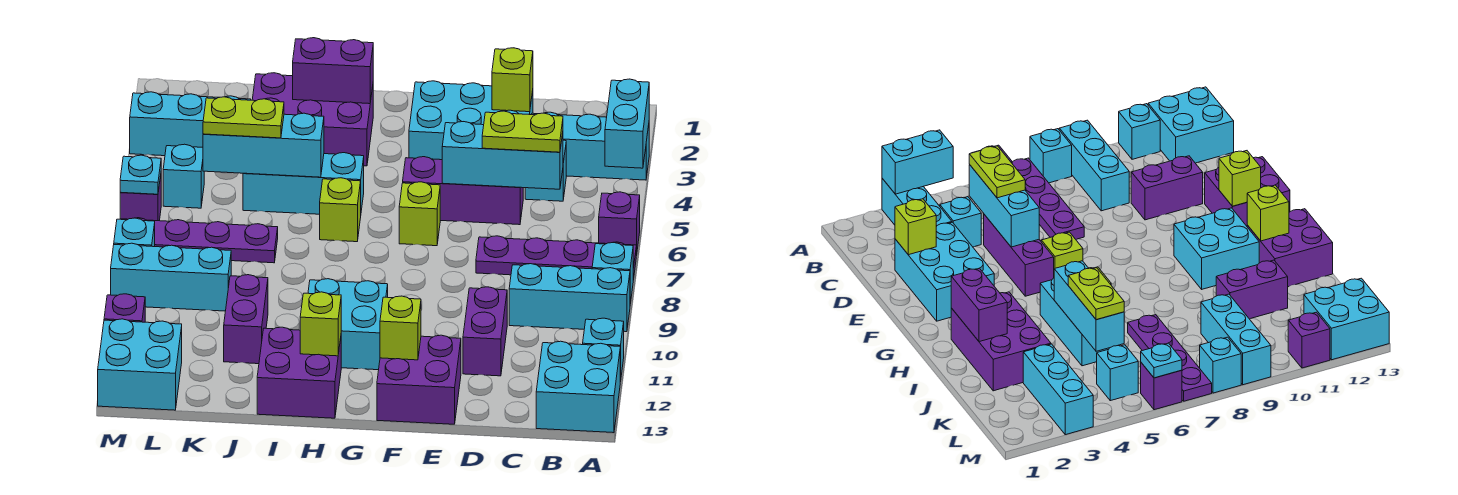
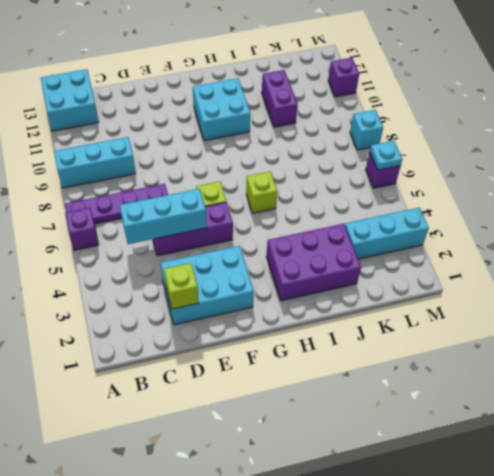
none -> cyan brick A3:C3 level 1
none -> cyan brick A8 level 1
none -> cyan brick A11 level 1
none -> cyan brick C4 level 1

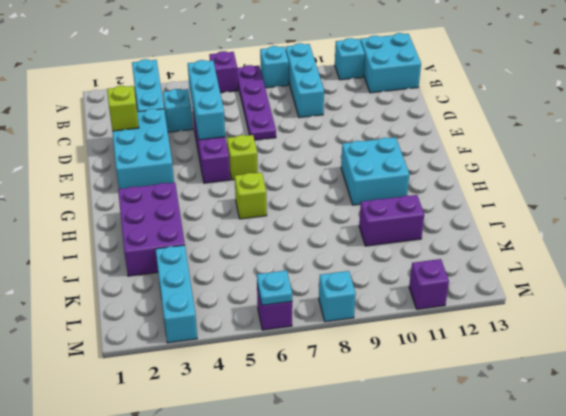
none -> purple brick D10:D11 level 1
none -> purple brick E12:F13 level 1
none -> cyan brick H5:J5 level 1
none -> purple brick H12:I13 level 1

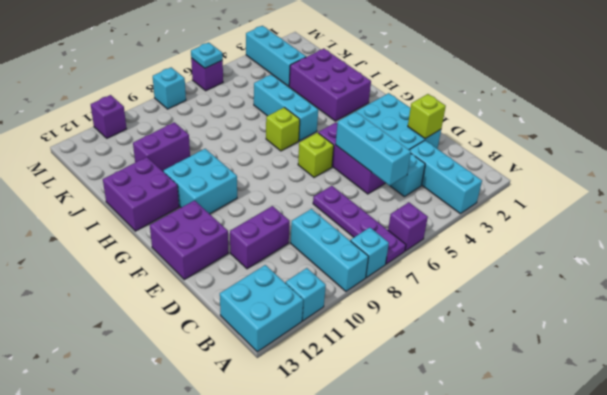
none -> purple plate J7:M7 level 1
none -> cyan brick K9:M9 level 1
none -> cyan brick L5 level 1
none -> cyan brick L12:M13 level 1

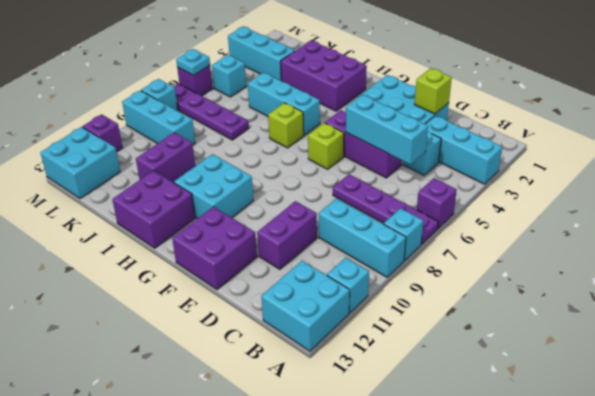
none -> cyan brick A3:A4 level 2
none -> lime brick F12 level 2
none -> purple brick H2:I2 level 2
none -> lime brick H12 level 2

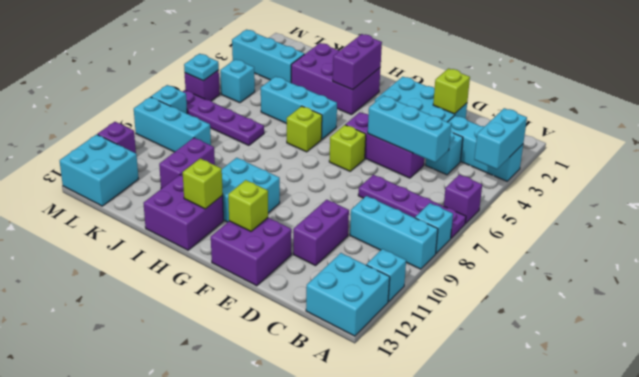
purple brick H2:H3 level 2 -> purple brick H2:I2 level 2
none -> cyan brick I5:K5 level 2
none -> lime plate C5:D5 level 3
none -> lime plate J5:K5 level 3

